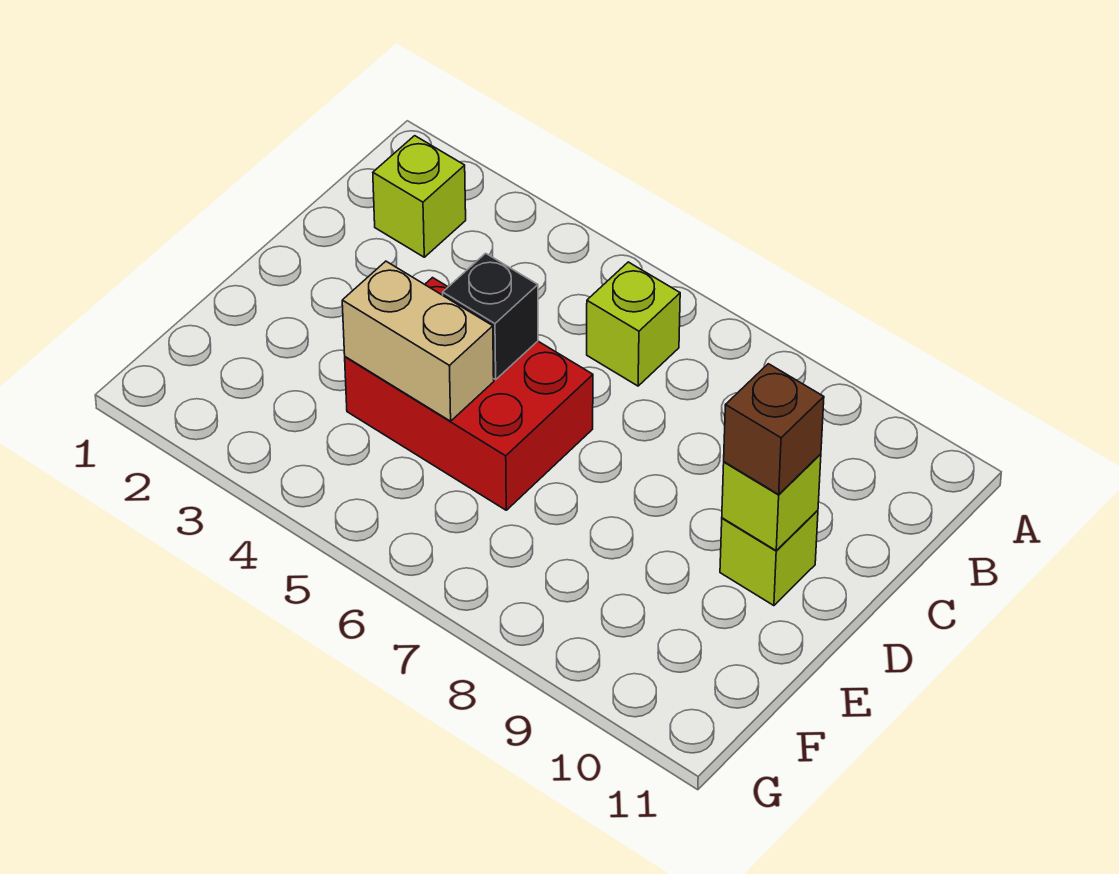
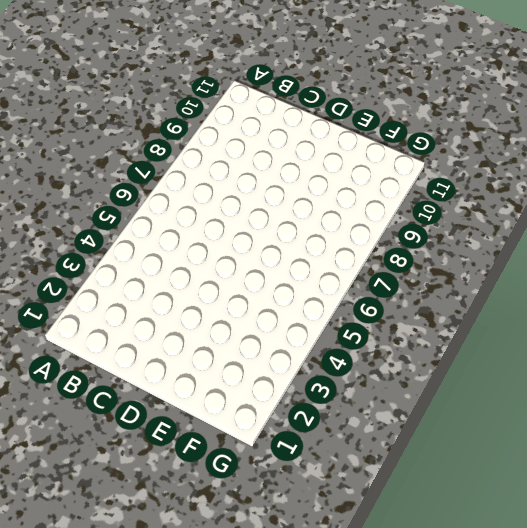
none -> lime brick B2 level 1
none -> lime brick B6 level 1

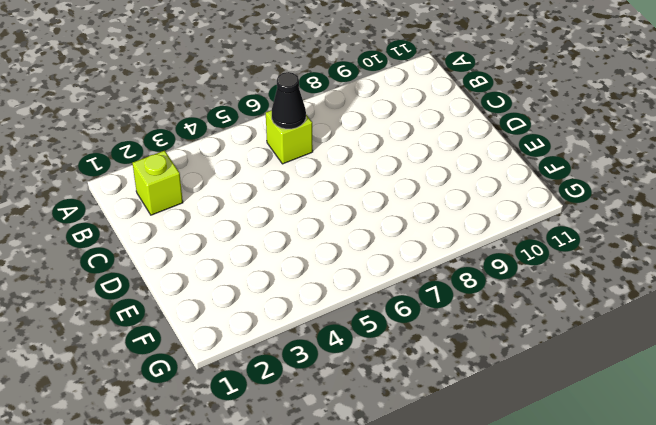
black cone B6 level 2 -> none
none -> red brick D4:E6 level 1
none -> lime brick D10 level 1

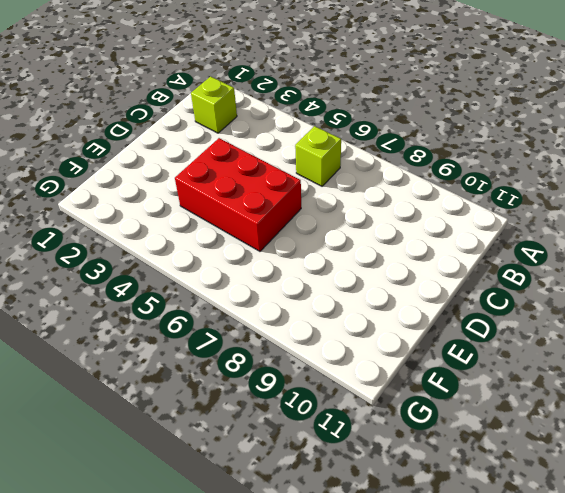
none -> lime brick D10 level 1
none -> black brick D5 level 2

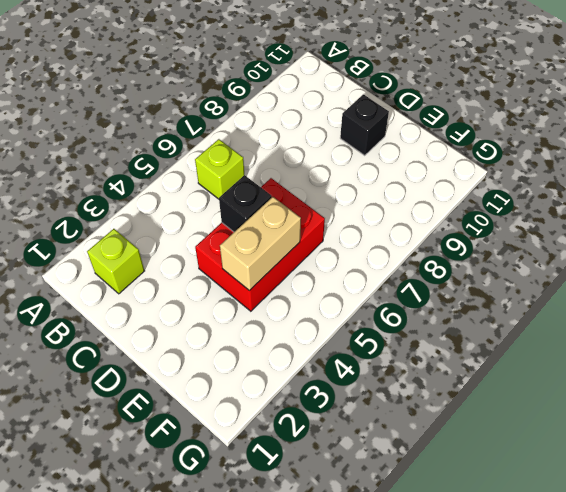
black brick D10 level 1 -> lime brick D10 level 1
none -> lime brick D10 level 2
none -> brown brick D10 level 3

